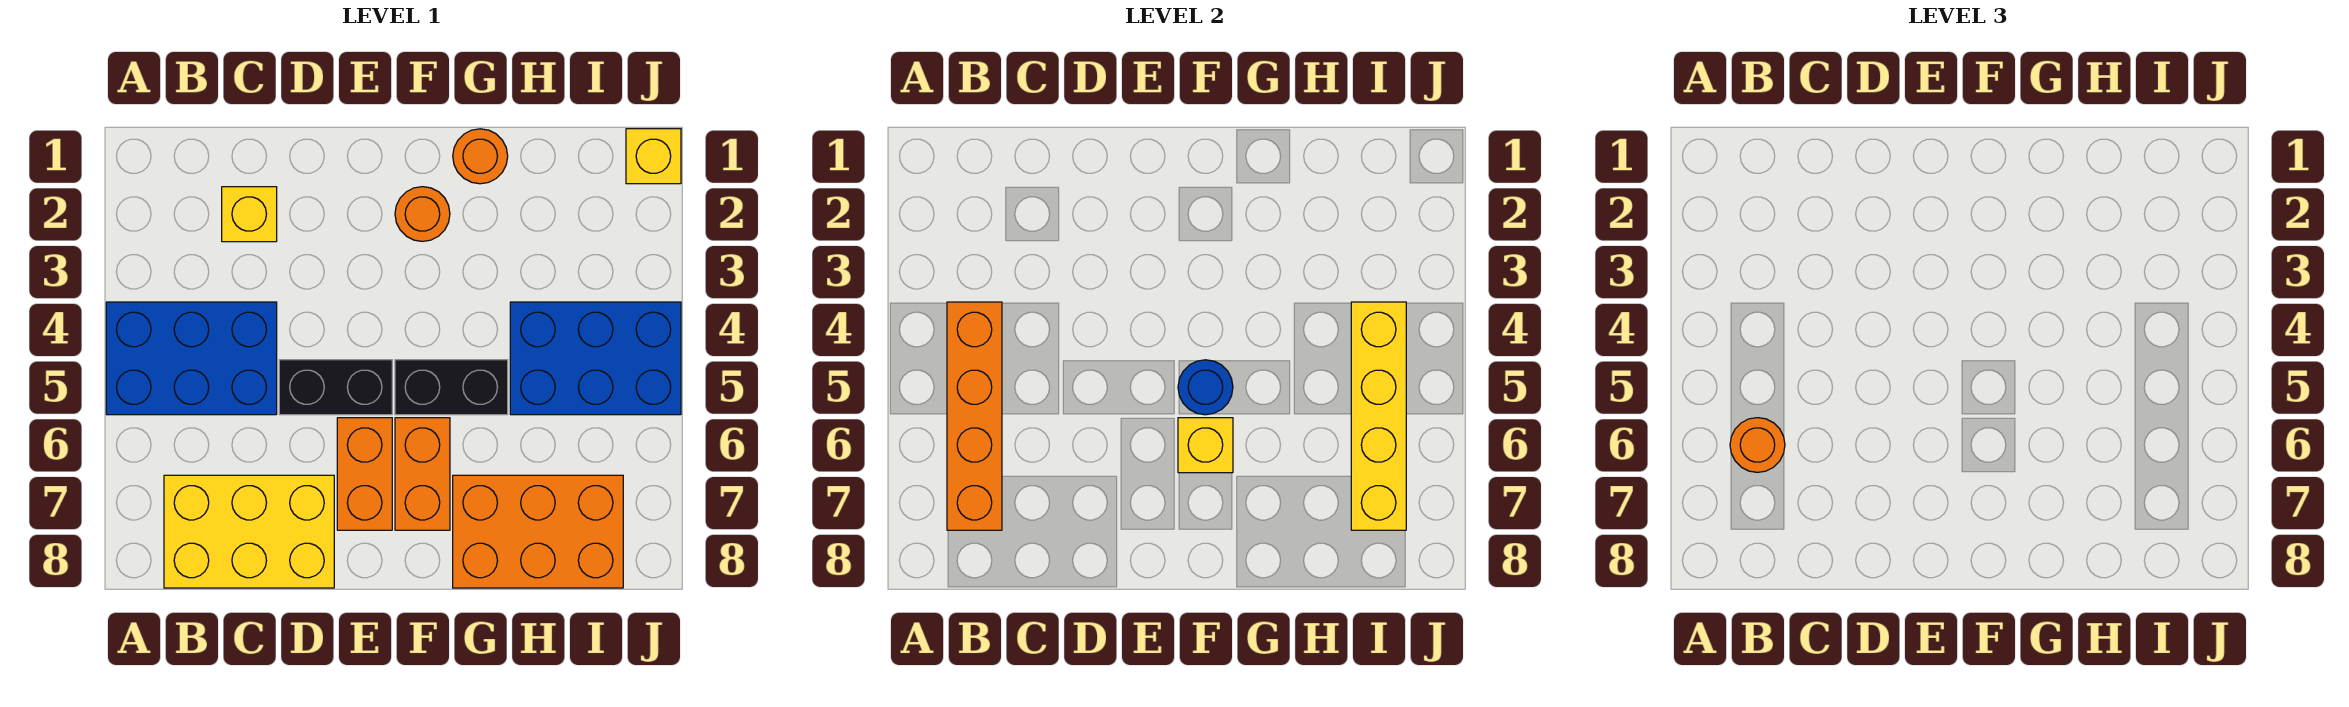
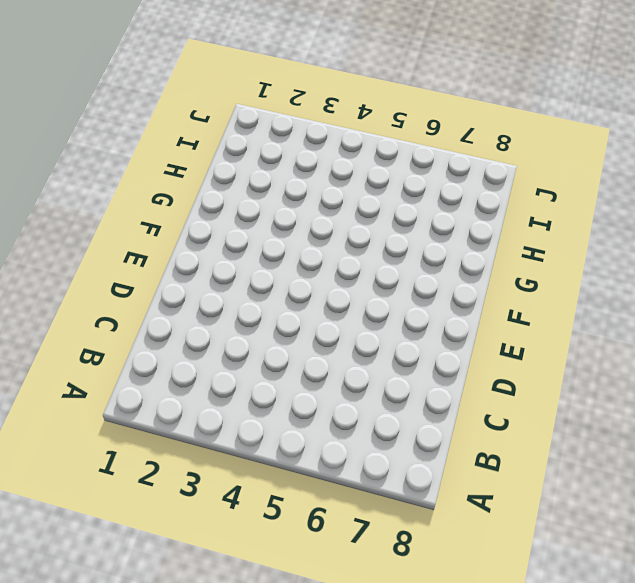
none -> blue brick A4:C5 level 1
none -> yellow brick B7:D8 level 1
none -> yellow brick C2 level 1

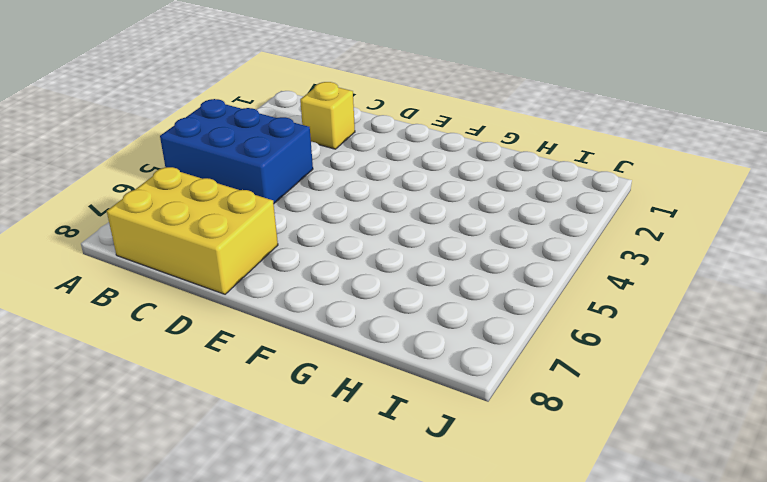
none -> black brick D5:E5 level 1
none -> orange brick E6:E7 level 1
none -> orange round brick F2 level 1

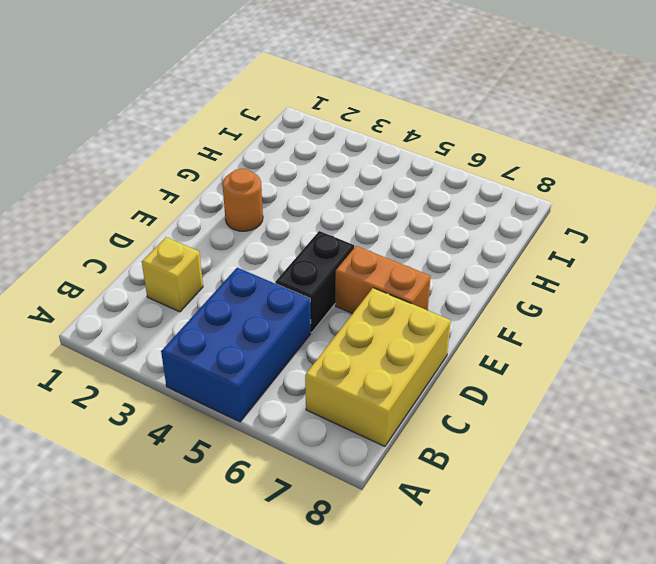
none -> black brick F5:G5 level 1
none -> orange brick F6:F7 level 1
none -> orange round brick G1 level 1

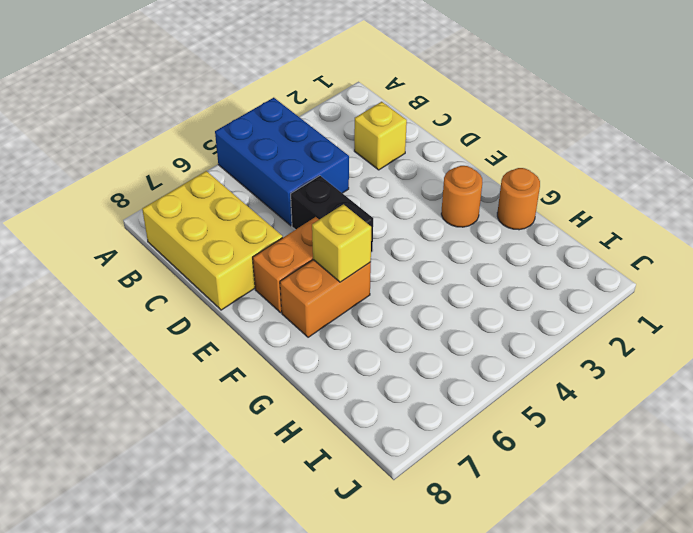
none -> black brick F5:G5 level 1
none -> orange brick G7:I8 level 1
none -> blue brick H4:J5 level 1

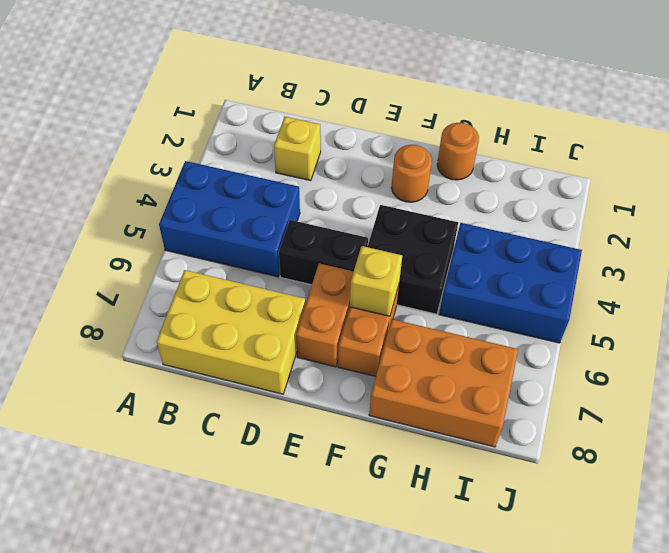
black brick F4:G5 level 1 -> black brick F5:G5 level 1
none -> yellow brick J1 level 1
none -> orange brick B4:B7 level 2
none -> blue round brick F5 level 2

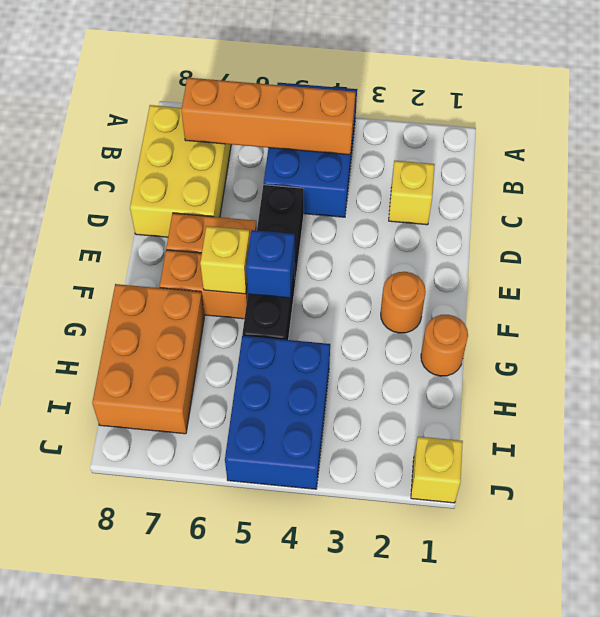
blue brick F5 level 2 -> blue round brick F5 level 2
none -> yellow brick I4:I7 level 2
none -> orange round brick B6 level 3

